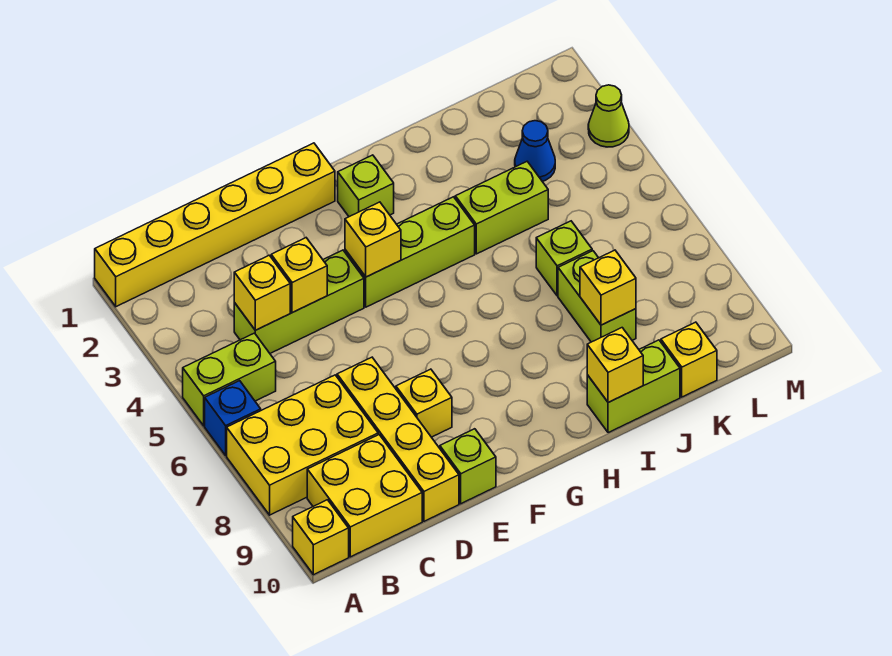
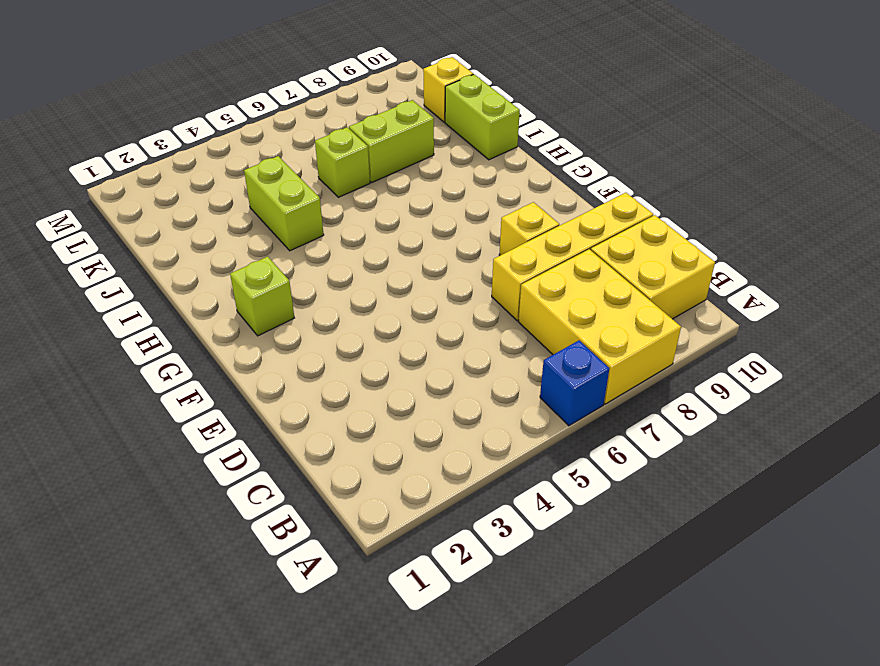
none -> yellow brick A1:F1 level 1
none -> lime brick A5:B5 level 1
none -> yellow brick A10 level 1

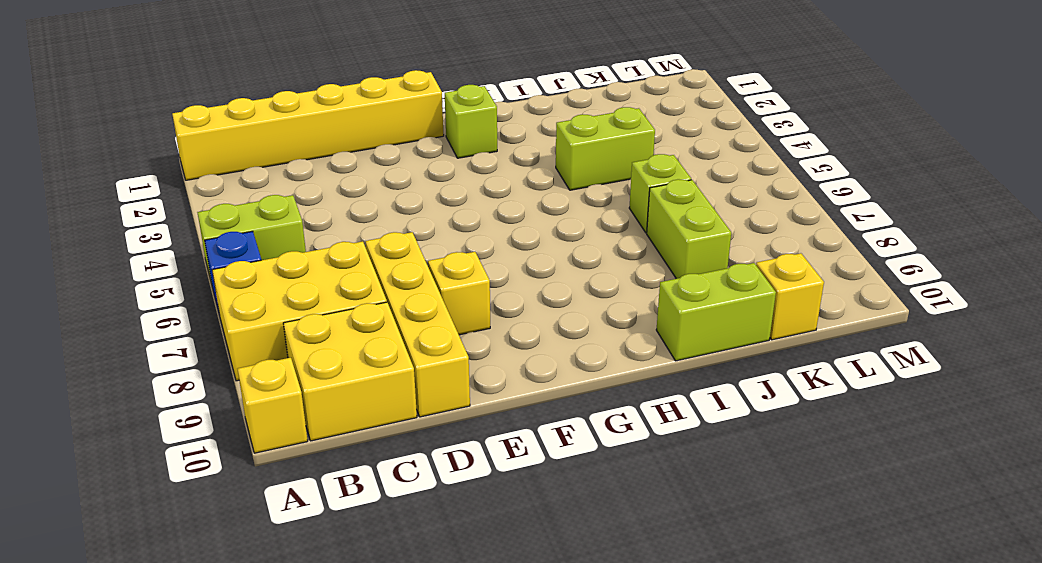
none -> lime brick C4:E4 level 1
none -> lime brick E10 level 1
none -> lime brick F4:H4 level 1

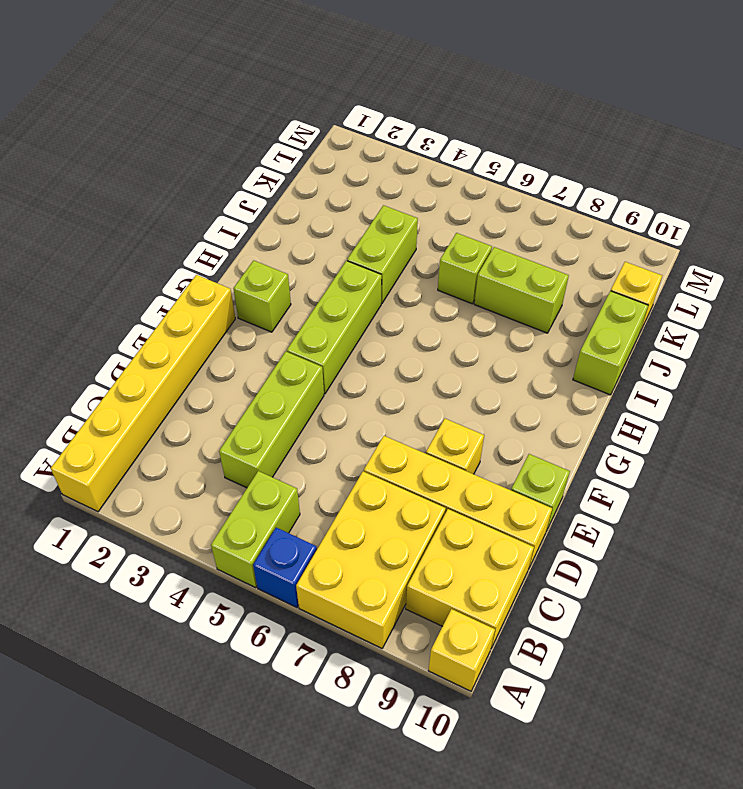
none -> blue cone K3 level 1
none -> lime cone M3 level 1
none -> yellow brick C4 level 2

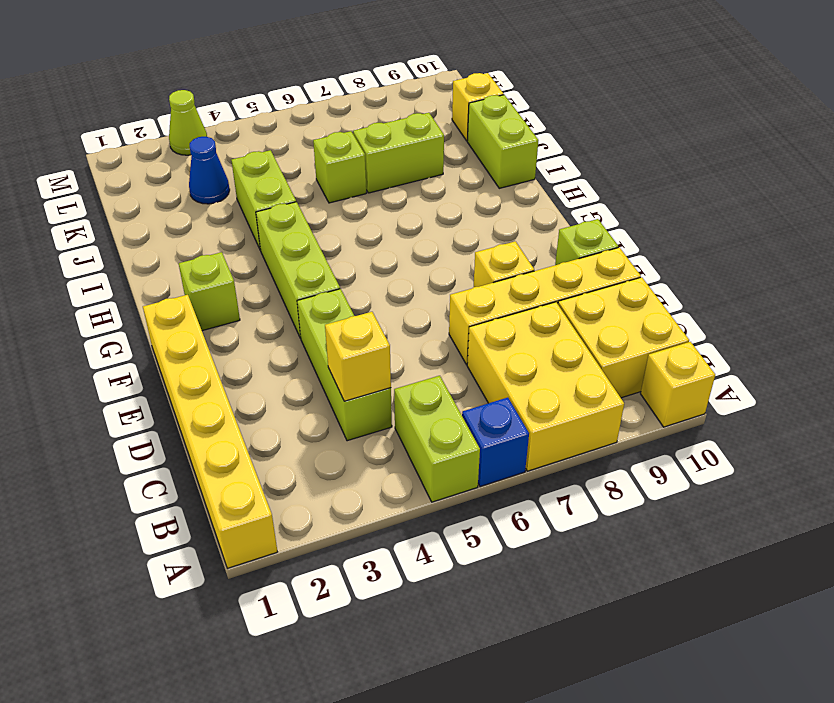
none -> yellow brick D4 level 2
none -> yellow brick F4 level 2
none -> yellow brick I10 level 2

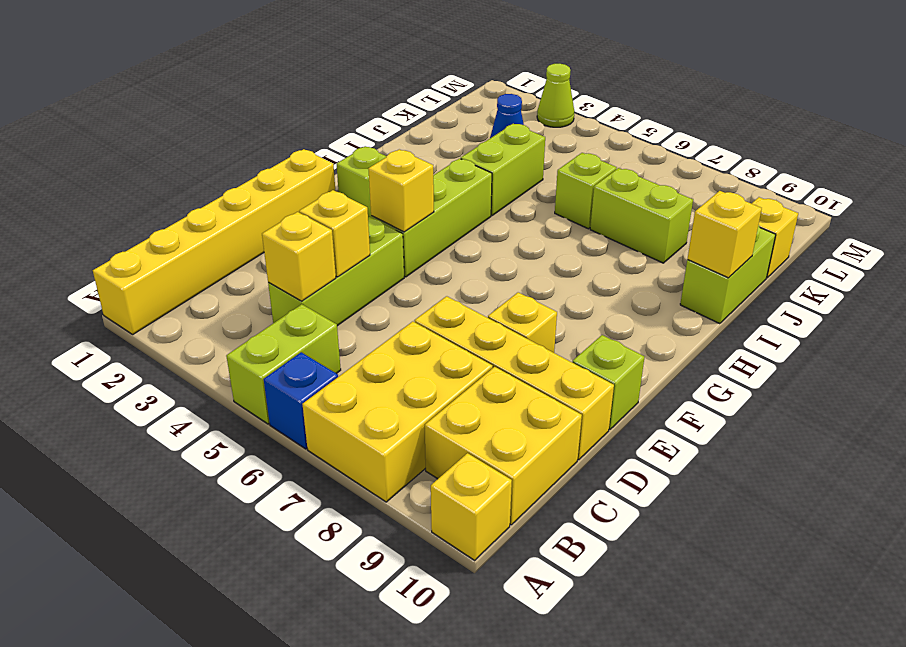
none -> yellow brick J8 level 2

